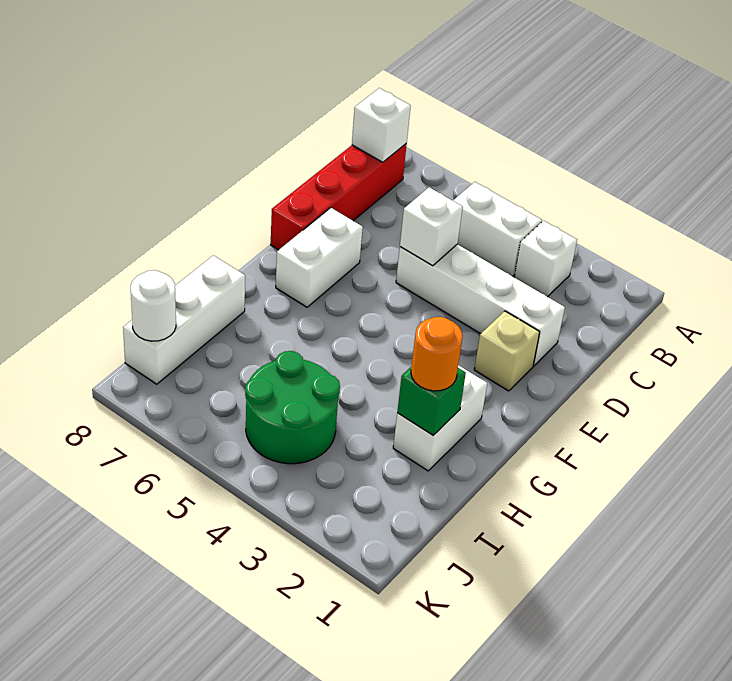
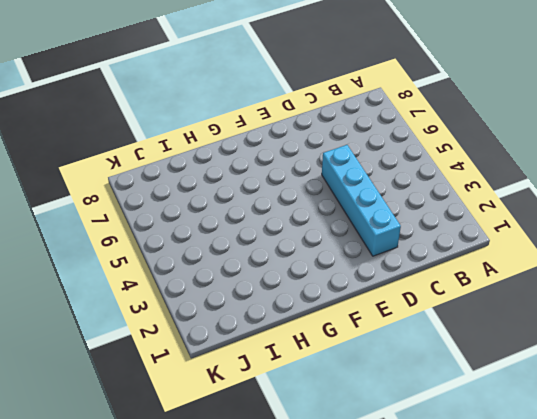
cyan brick D2:D5 level 1 -> white brick D2:D5 level 1
none -> white brick B3 level 1
none -> white brick B4:B5 level 1
none -> red brick B8:E8 level 1

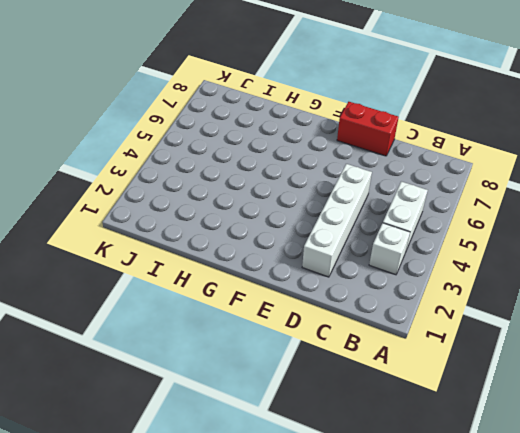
red brick D8:E8 level 1 -> red brick B8:E8 level 1
none -> tan brick E2 level 1
none -> white brick E7:F7 level 1
none -> white brick G2:H2 level 1

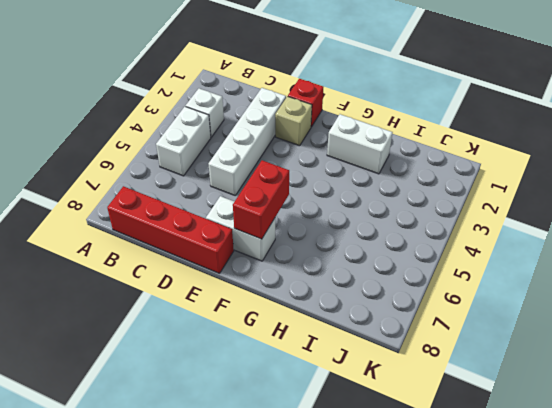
red brick E1 level 1 -> none
red brick F6:F7 level 2 -> none
none -> white brick H8:J8 level 1
none -> green round brick I4:J5 level 1
none -> white brick B8 level 2

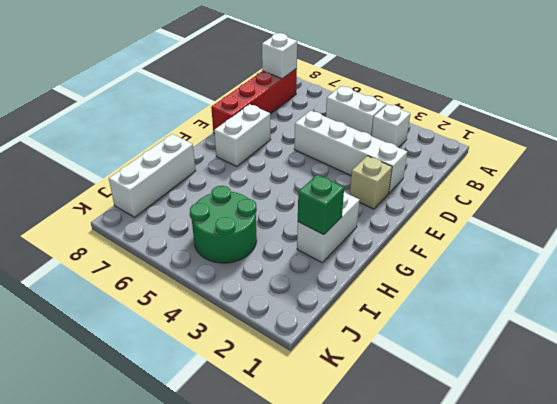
none -> white brick D5 level 2
none -> white round brick J8 level 2
none -> orange round brick H2 level 3

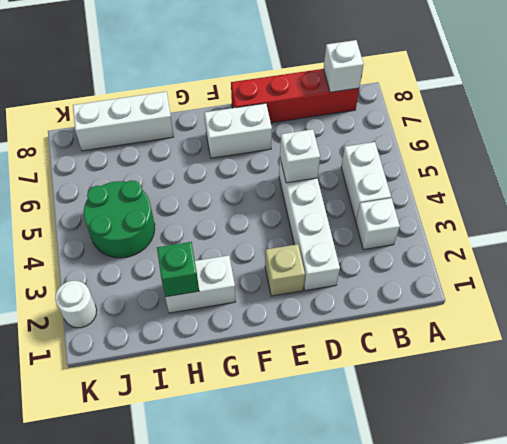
white round brick K2 level 1 -> white round brick J8 level 2
none -> orange round brick H2 level 3

